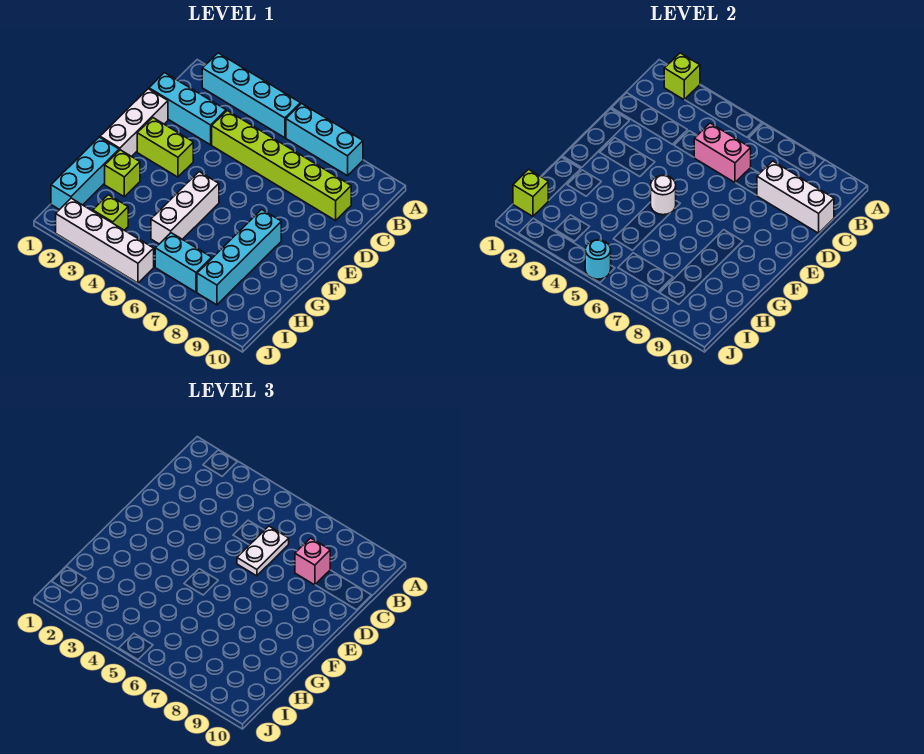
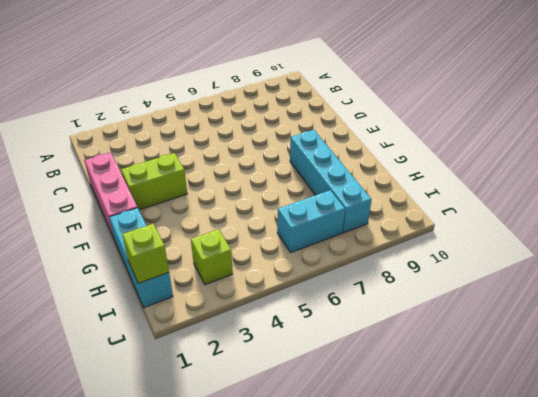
pink brick D1:F1 level 1 -> white brick D1:F1 level 1
none -> cyan brick A2:A5 level 1
none -> cyan brick A6:A8 level 1
none -> cyan brick C1:C3 level 1

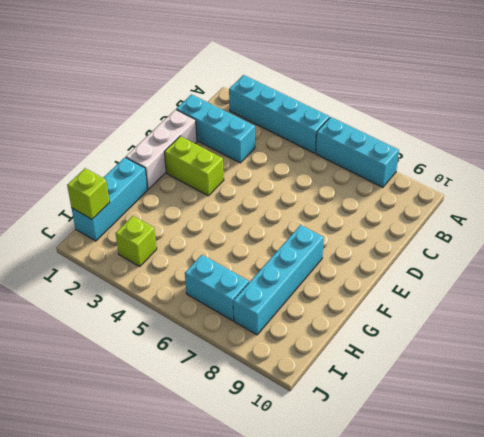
none -> lime brick C4:C9 level 1
none -> white brick F5:H5 level 1
none -> lime brick G2 level 1

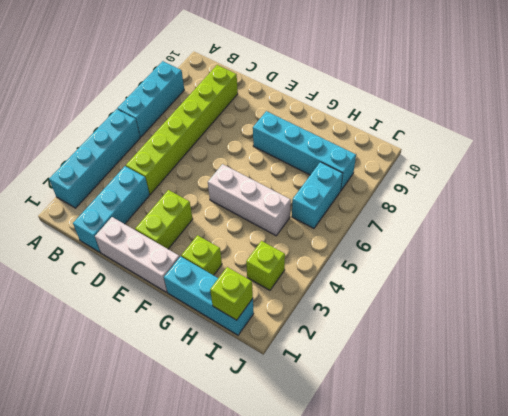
none -> white brick J2:J5 level 1
none -> lime brick A2 level 2
none -> pink brick C5:C6 level 2

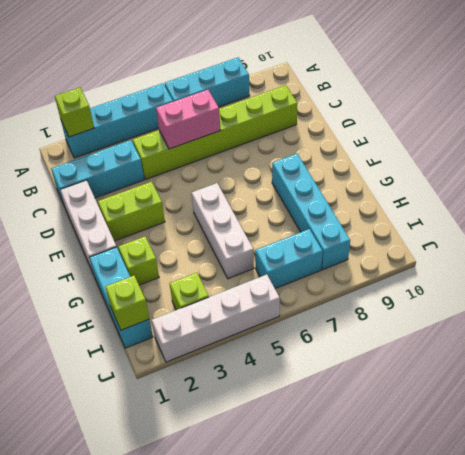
none -> white brick C8:C10 level 2
none -> white round brick F5 level 2
none -> cyan round brick J5 level 2

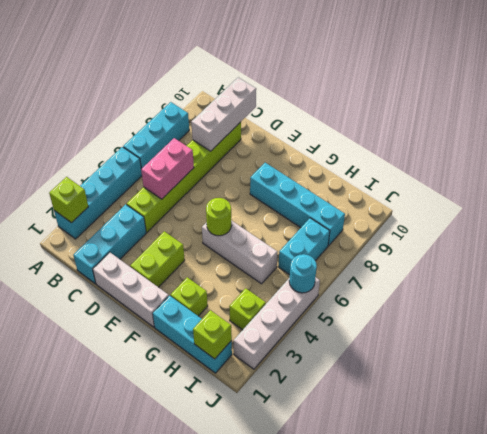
lime round brick F5 level 2 -> white round brick F5 level 2
none -> white plate C6:D6 level 3
none -> pink brick C8 level 3

